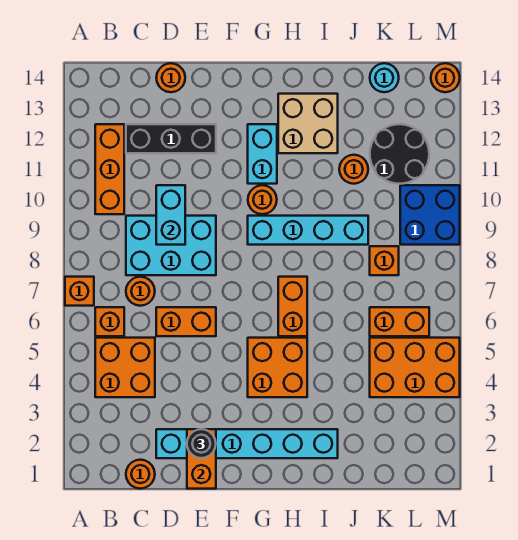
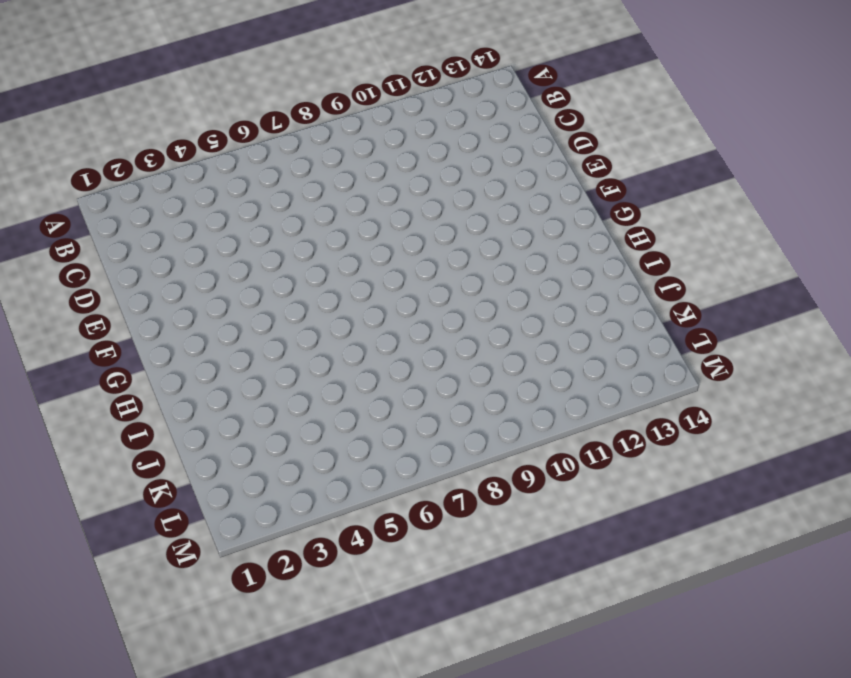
none -> orange brick A7 level 1
none -> orange brick B4:C5 level 1
none -> orange brick B6 level 1

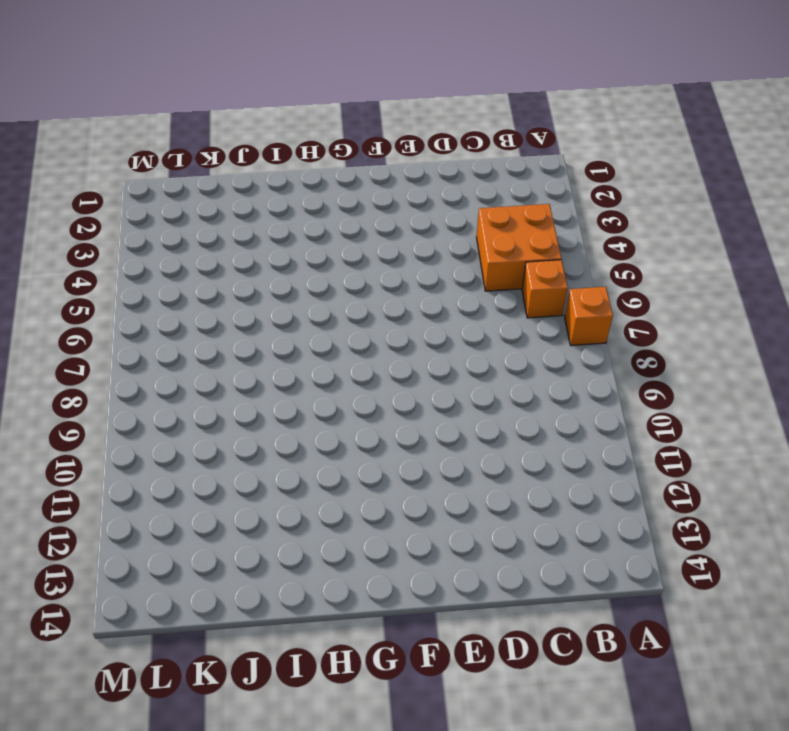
none -> orange brick B10:B12 level 1
none -> orange round brick C1 level 1
none -> orange round brick C7 level 1

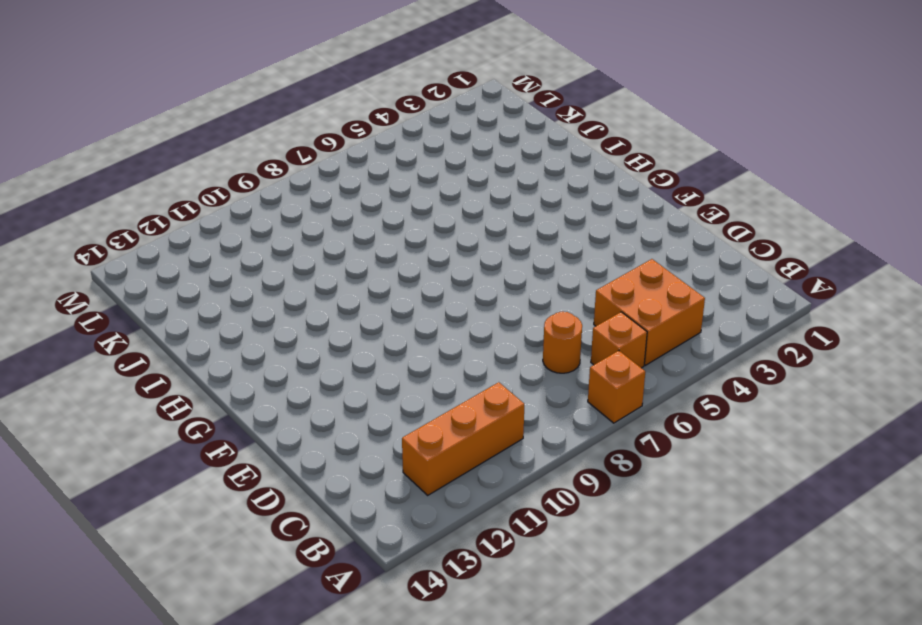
none -> orange round brick C1 level 1
none -> cyan brick C8:E9 level 1
none -> black brick C12:E12 level 1

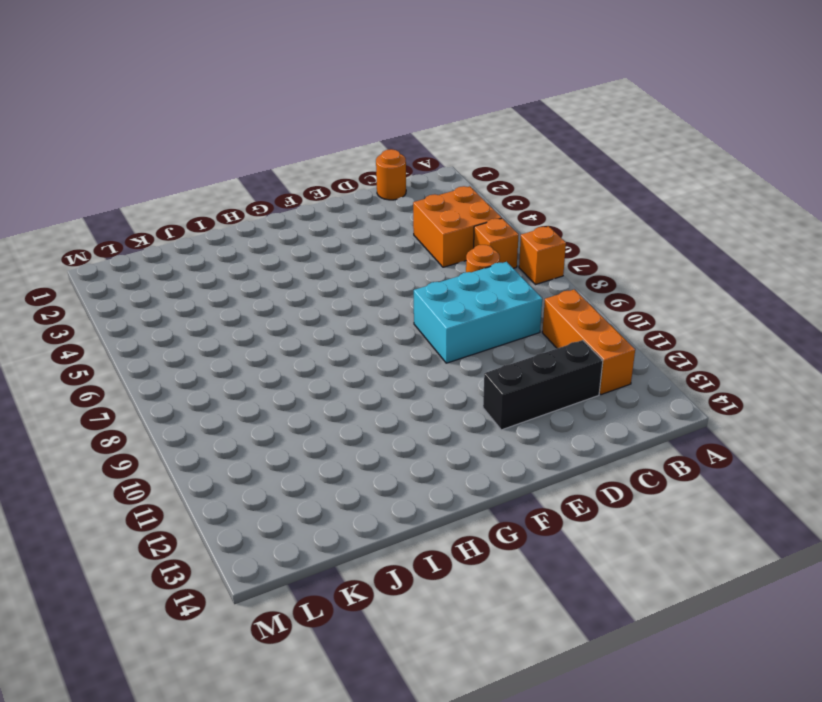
none -> cyan brick D2:I2 level 1
none -> orange brick D6:E6 level 1
none -> orange round brick D14 level 1

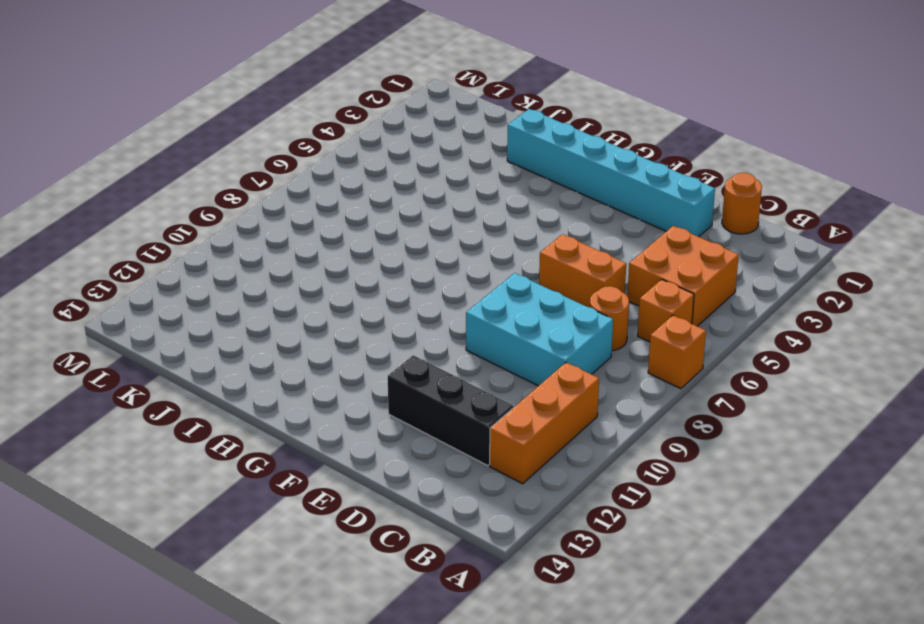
none -> orange round brick D14 level 1
none -> orange brick G4:H5 level 1
none -> cyan brick G9:J9 level 1

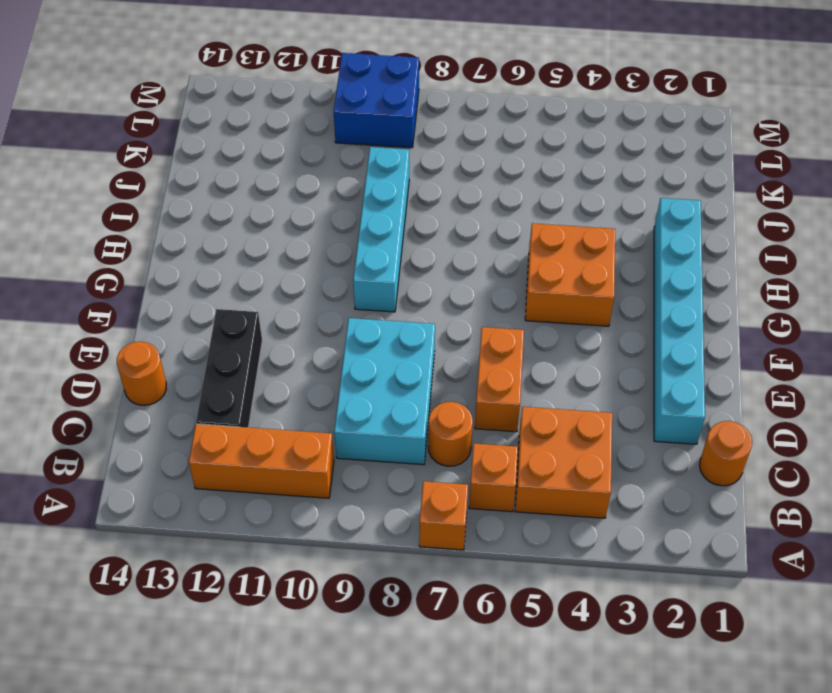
none -> orange round brick G10 level 1
none -> cyan brick G11:G12 level 1
none -> orange brick H6:H7 level 1

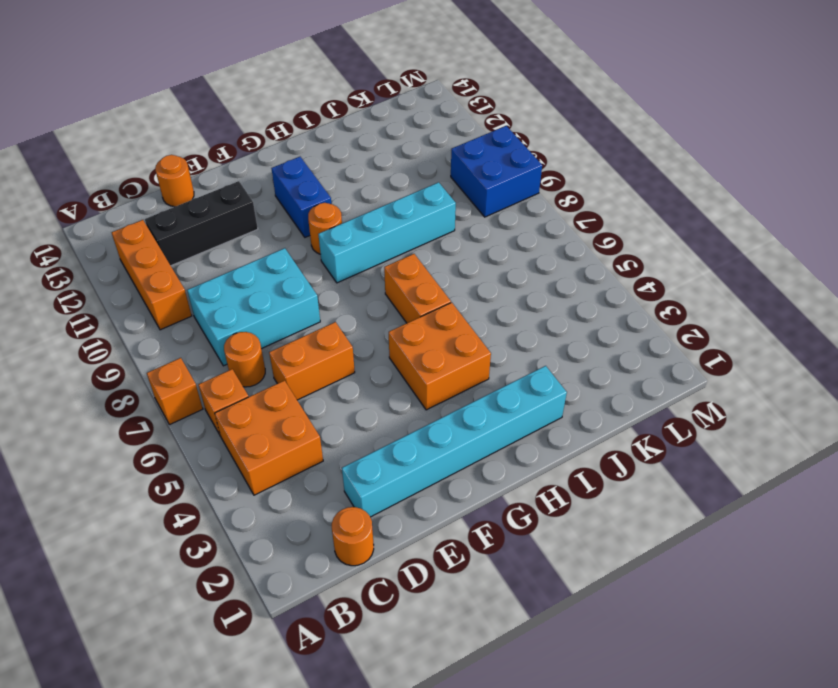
blue brick G11:G12 level 1 -> cyan brick G11:G12 level 1
none -> tan brick H12:I13 level 1
none -> orange round brick J11 level 1
none -> orange brick K4:M5 level 1

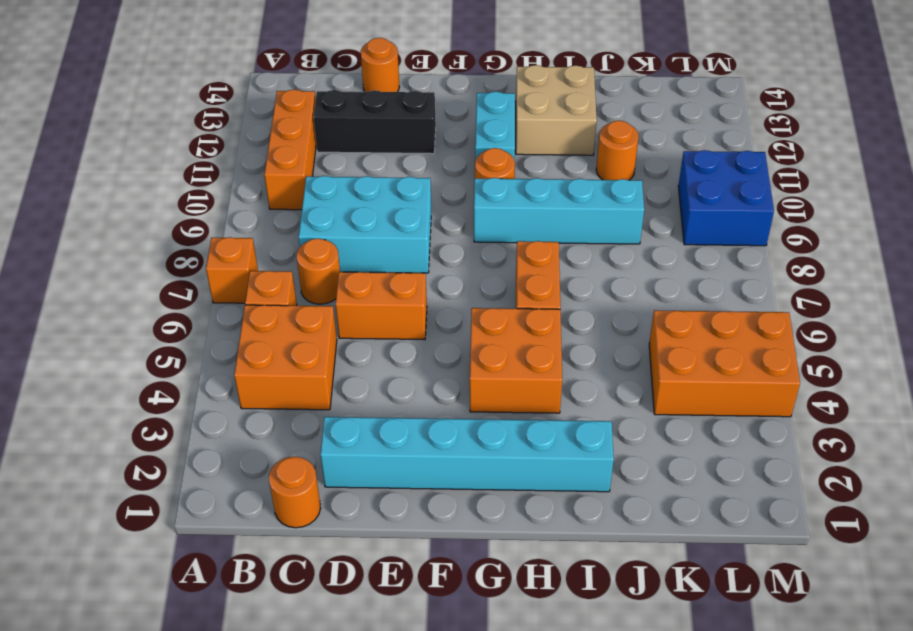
none -> orange brick K6:L6 level 1
none -> orange brick K8 level 1
none -> black round brick K11:L12 level 1

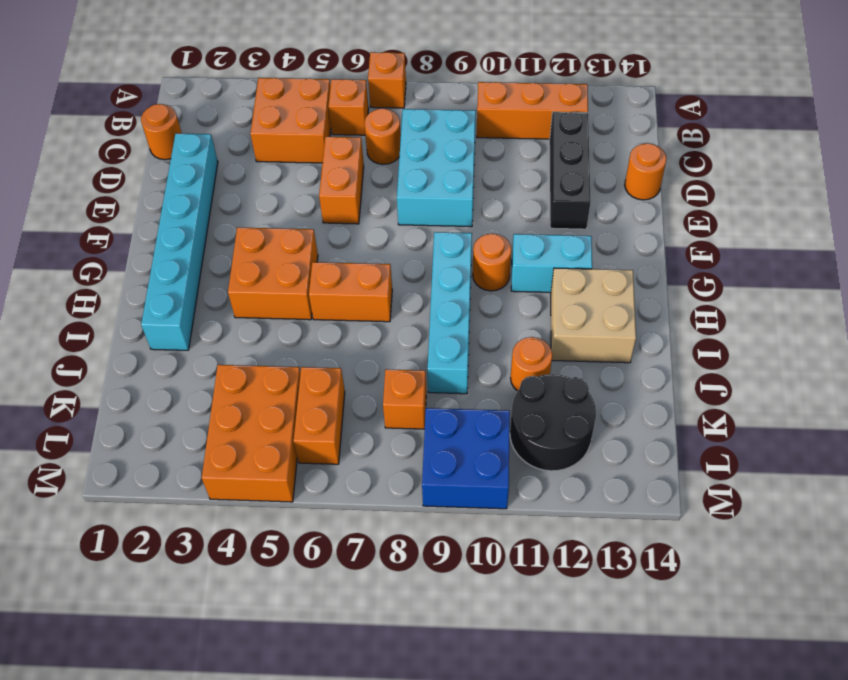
none -> cyan round brick K14 level 1
none -> orange round brick M14 level 1
none -> cyan brick D9:D10 level 2

